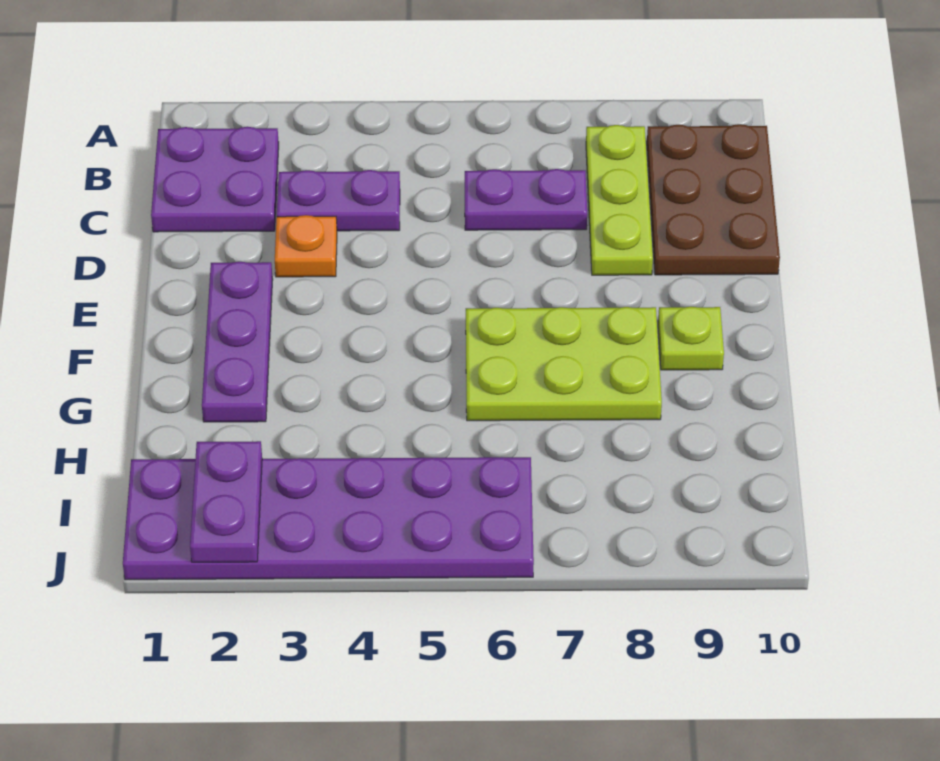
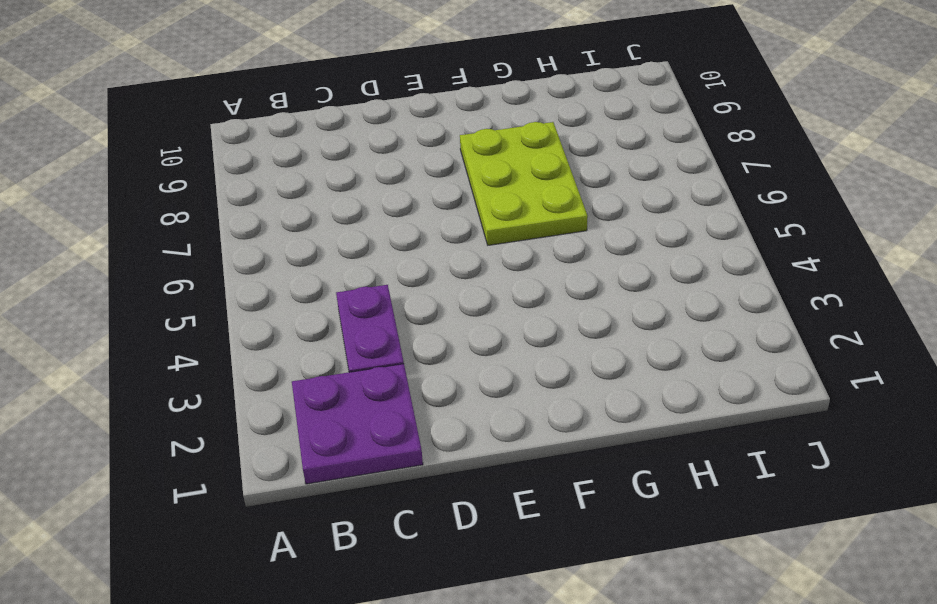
none -> lime plate B8:D8 level 1
none -> brown plate B9:D10 level 1

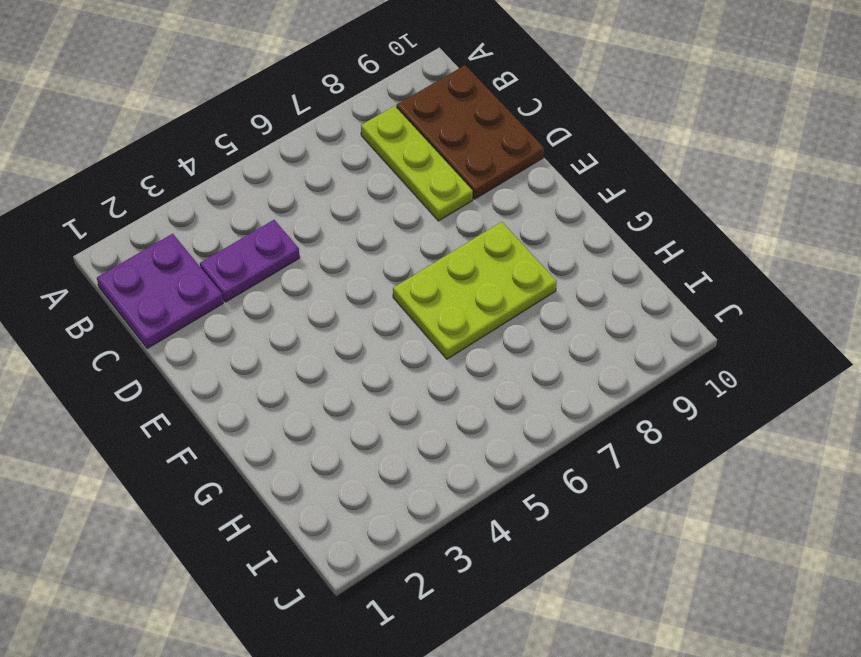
none -> purple plate C6:C7 level 1
none -> orange plate D3 level 1

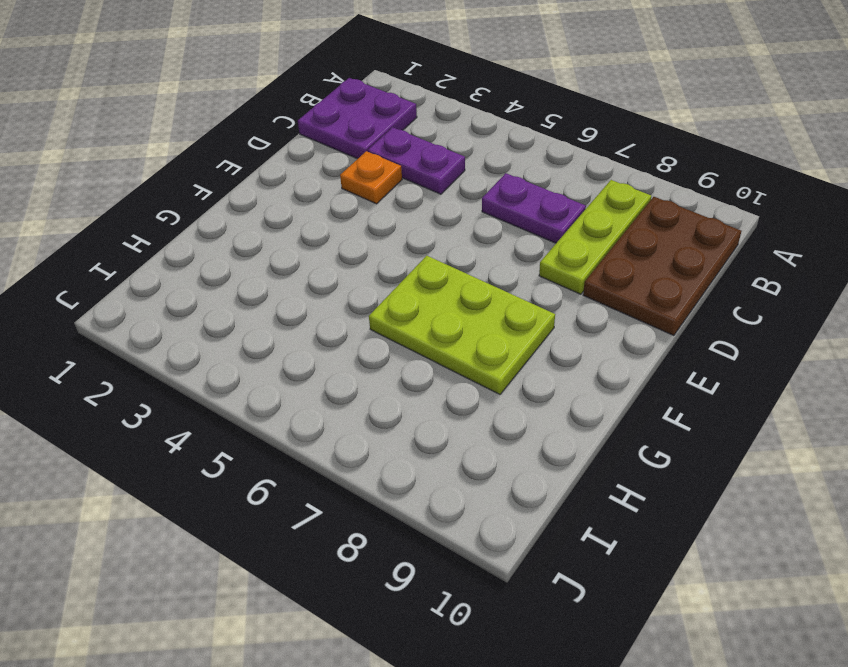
none -> purple plate E2:G2 level 1
none -> lime plate F9 level 1

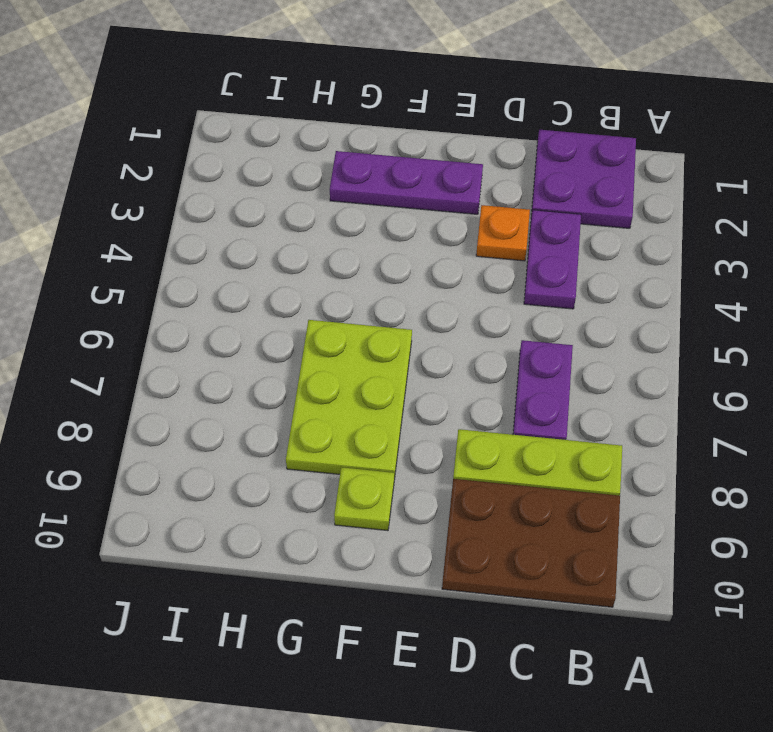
none -> purple plate I1:J6 level 1
none -> purple plate I2:J2 level 2

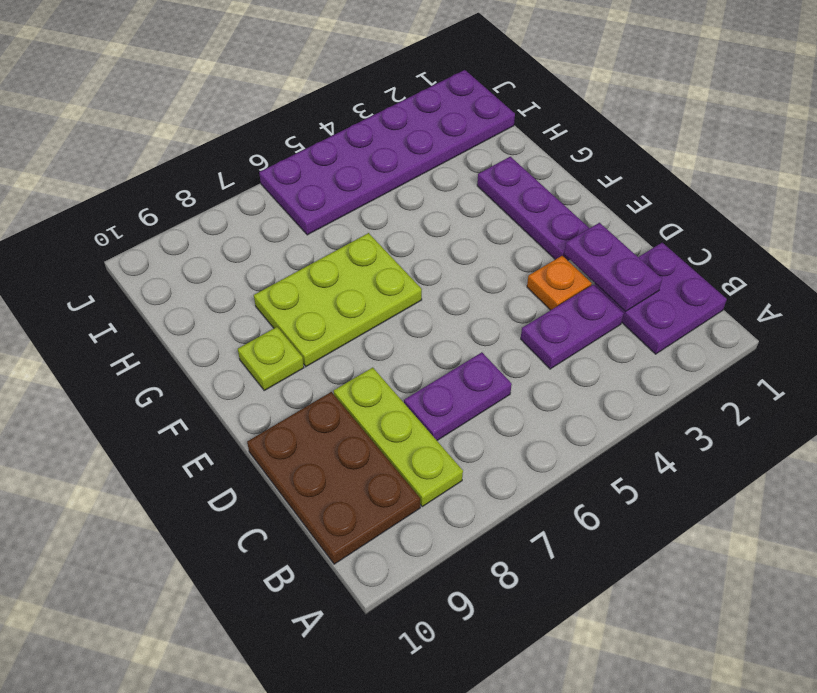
purple plate C2:D2 level 2 -> purple plate I2:J2 level 2

